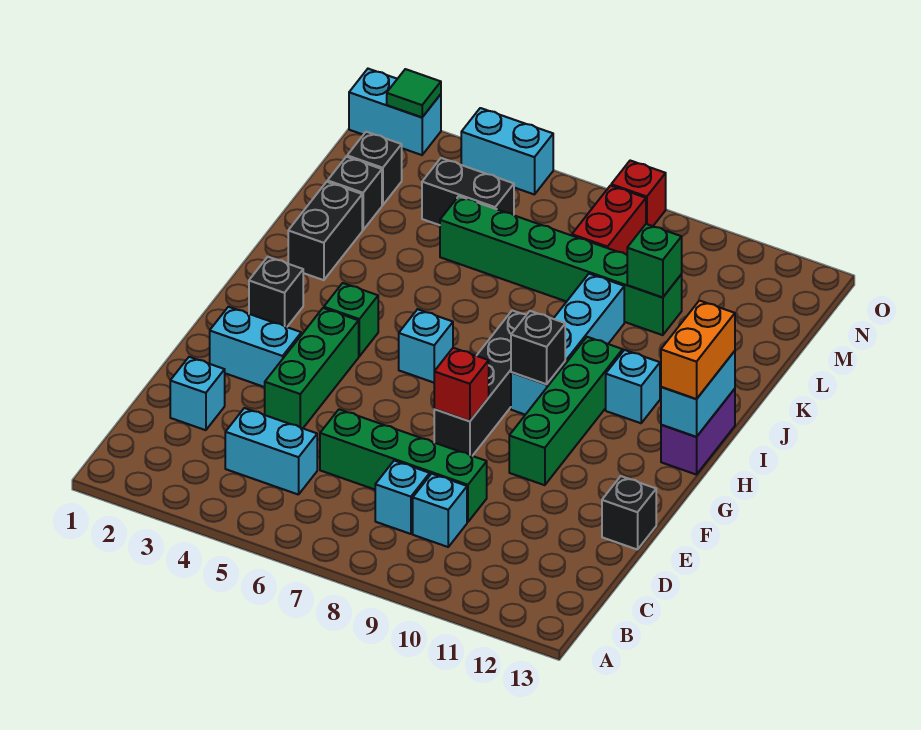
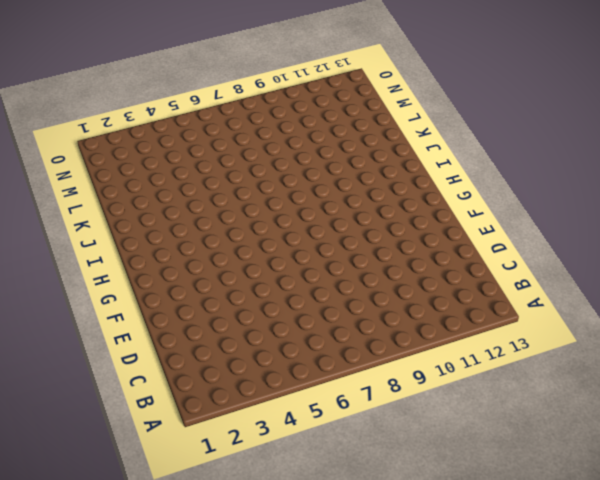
none -> cyan brick C4:C5 level 1
none -> cyan brick C8 level 1
none -> cyan brick C9 level 1
none -> cyan brick D2 level 1

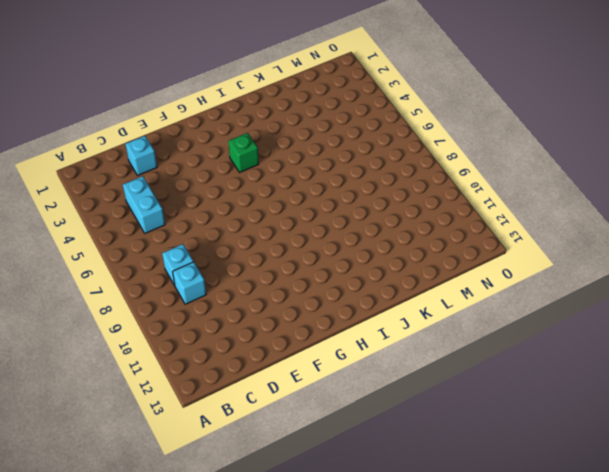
none -> green brick D6:D9 level 1
none -> green brick E4:G4 level 1
none -> black brick E13 level 1
none -> cyan brick F2:F3 level 1

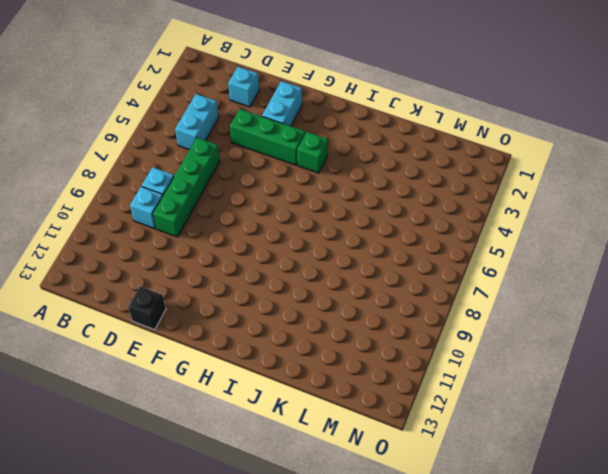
none -> black brick F8:I8 level 1
none -> green brick F10:I10 level 1
none -> black brick H2 level 1
none -> cyan brick H6 level 1

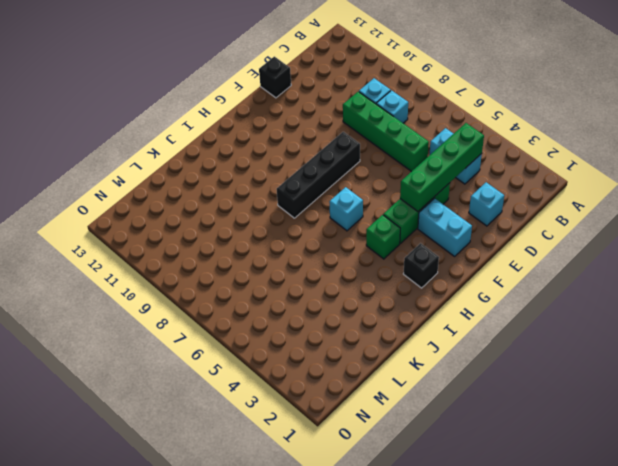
green brick C4:F4 level 2 -> green brick F10:I10 level 1
none -> cyan brick H9:K9 level 1
none -> purple brick H13:I13 level 1
none -> cyan brick I11 level 1
none -> black brick J2:K2 level 1

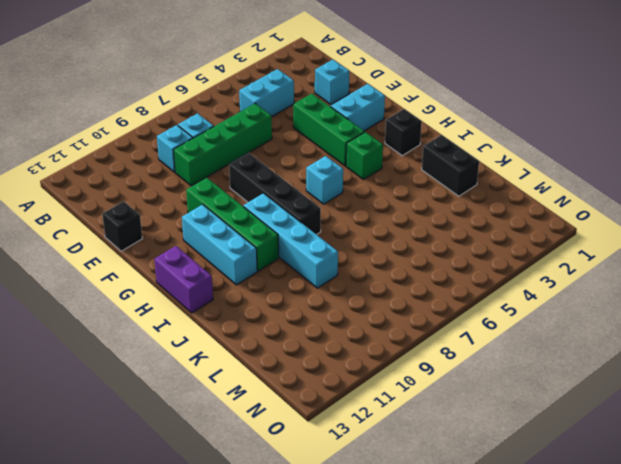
cyan brick G11:I11 level 1 -> cyan brick I11 level 1
none -> black brick L2 level 1
none -> green brick L5:L10 level 1
none -> black brick M2 level 1
none -> black brick M4:M5 level 1

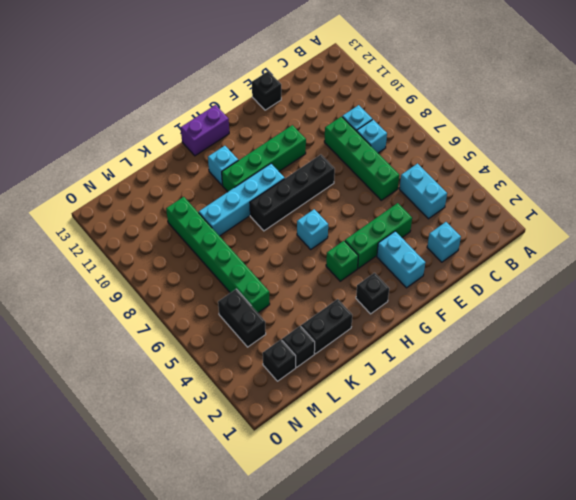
none -> red brick M8:N8 level 1
none -> cyan brick O1:O2 level 1
none -> cyan brick O4:O5 level 1
none -> red brick O8 level 1

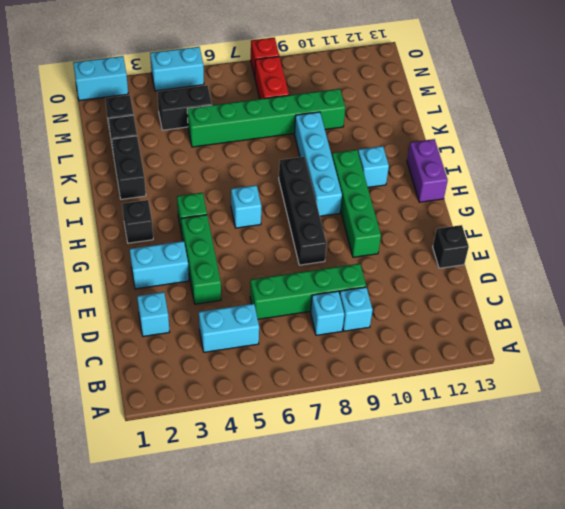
none -> red brick F8 level 2
none -> black brick H9 level 2
none -> cyan brick H13:I13 level 2
none -> green brick L10 level 2

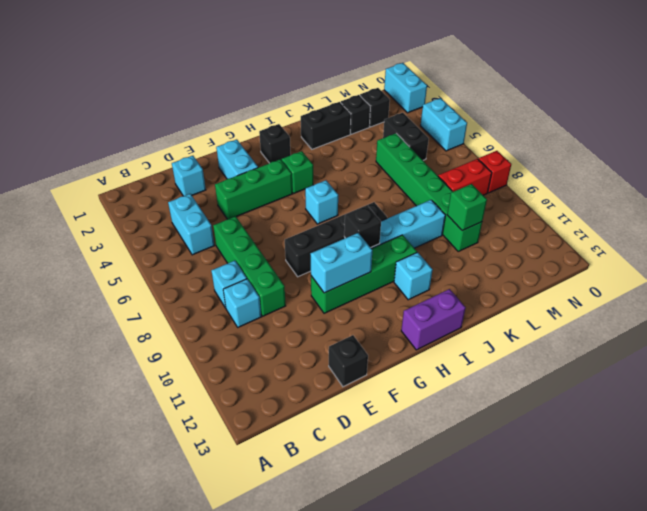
cyan brick F10:G10 level 2 -> cyan brick H13:I13 level 2
none -> red brick F8 level 2
none -> green tile O2 level 2
none -> orange brick H13:I13 level 3

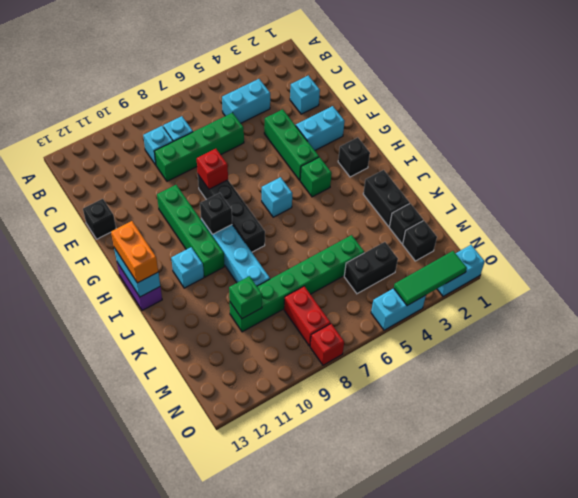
green tile O2:O4 level 2 -> green tile O2 level 2

